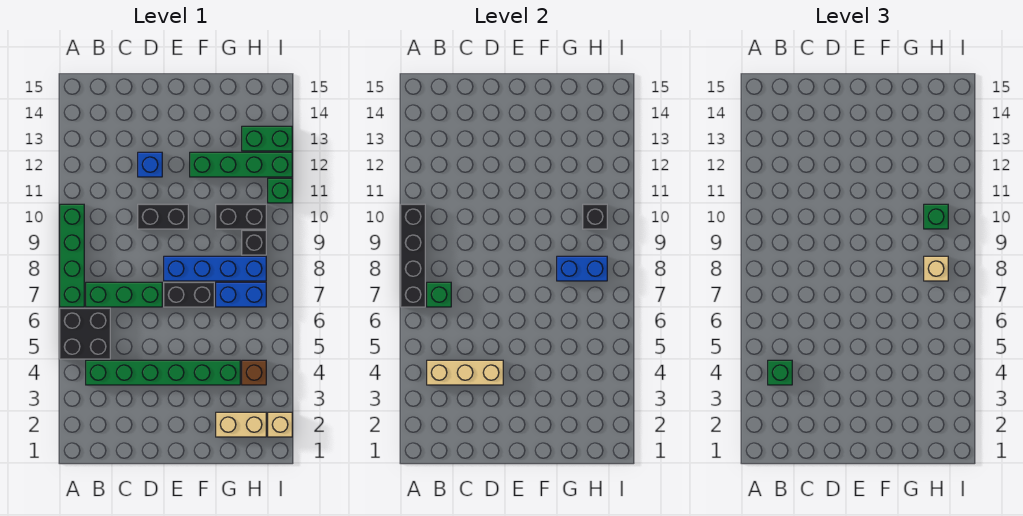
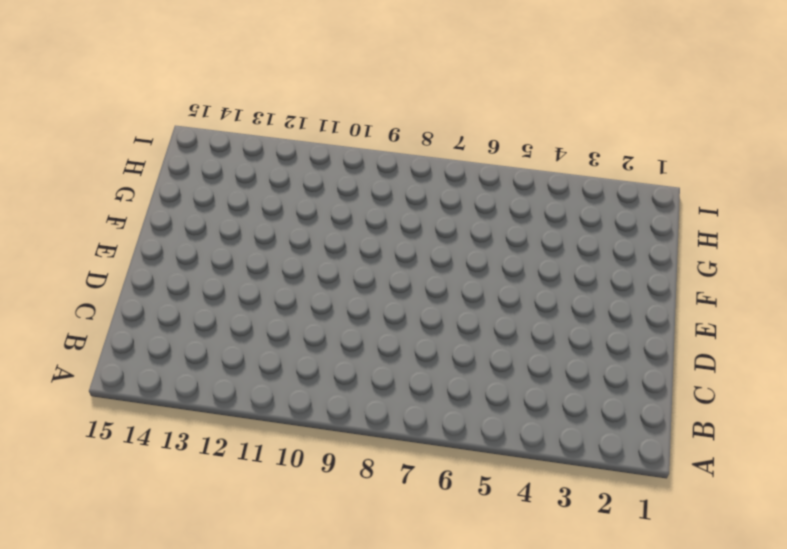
none -> black brick A5:B6 level 1
none -> green brick A7:A10 level 1
none -> green brick B4:G4 level 1

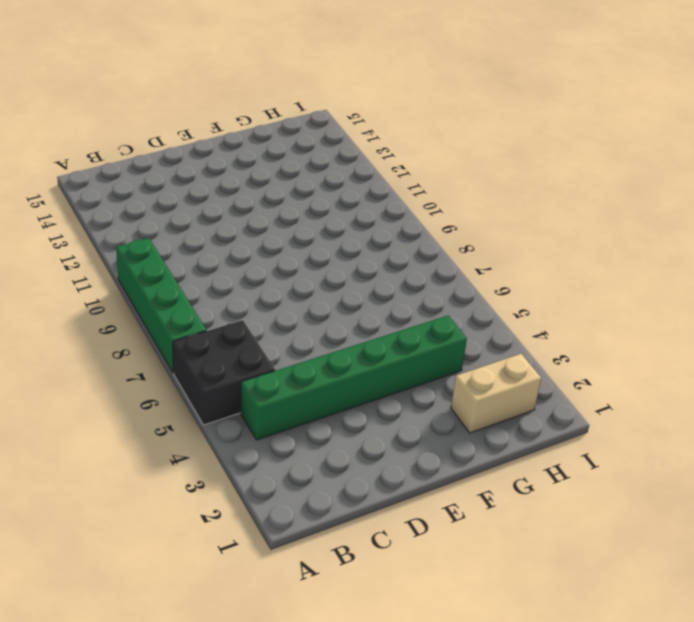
none -> green brick B7:D7 level 1
none -> black brick D10:E10 level 1
none -> blue brick D12 level 1

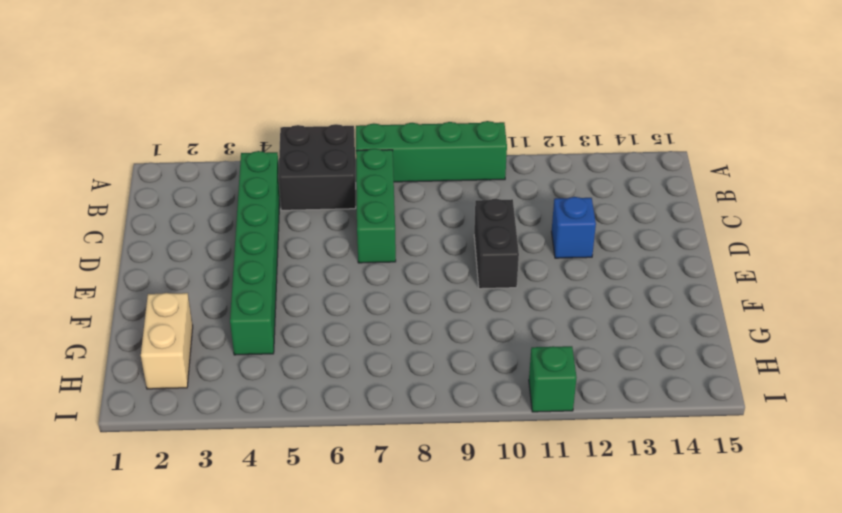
none -> black brick E7:F7 level 1
none -> blue brick E8:H8 level 1
none -> green brick F12:I12 level 1

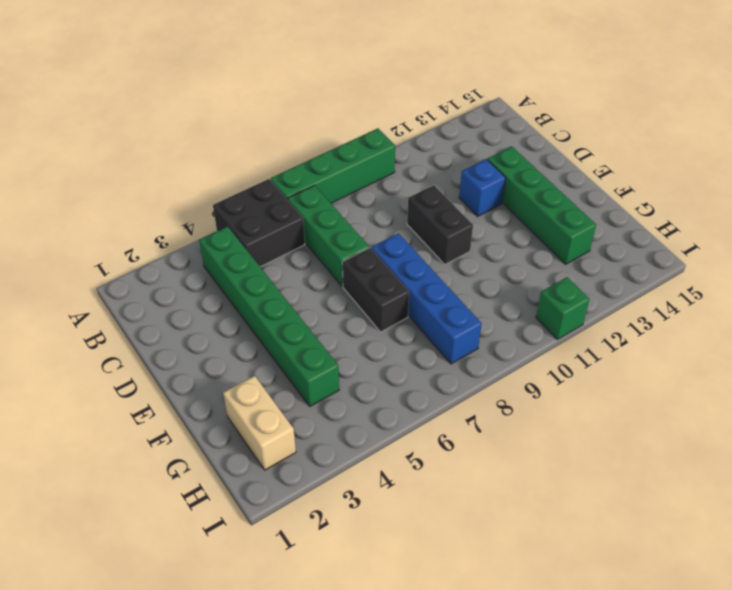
green brick D13:G13 level 1 -> green brick F12:I12 level 1
none -> blue brick G7:H7 level 1
none -> black brick G10:H10 level 1
none -> brown brick H4 level 1

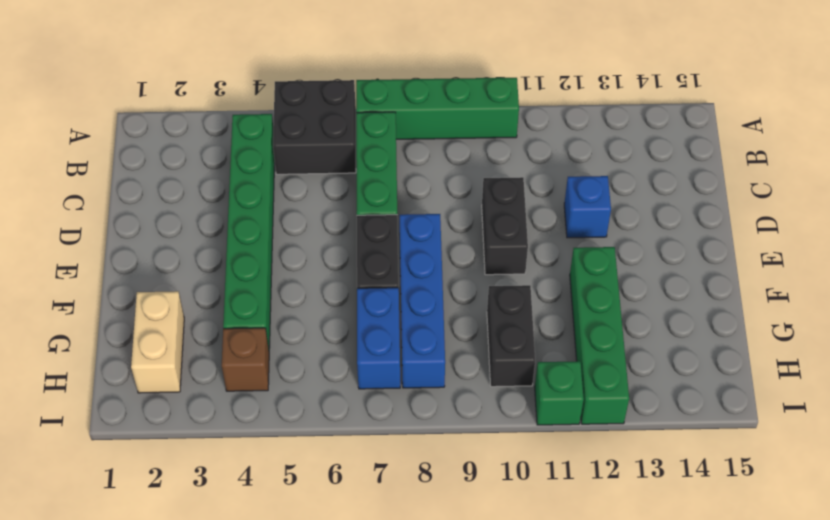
none -> black brick H9 level 1
none -> green brick H13:I13 level 1
none -> tan brick I2 level 1

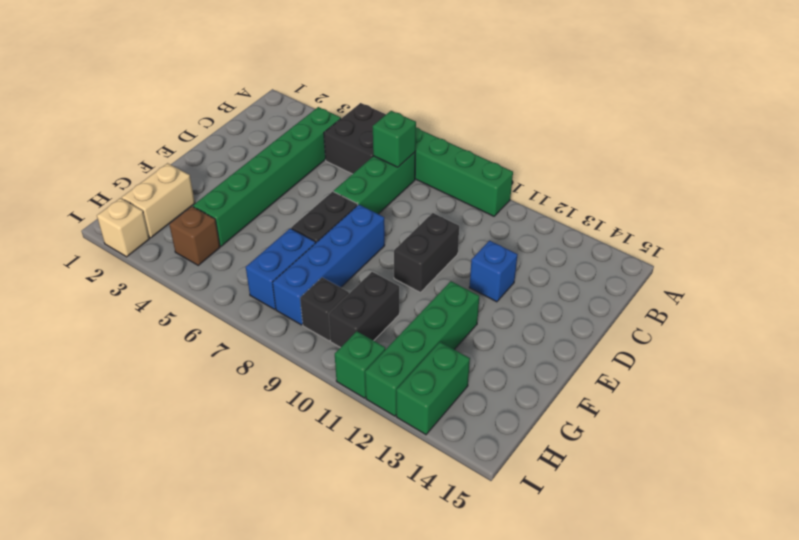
none -> black brick A7:A10 level 2
none -> tan brick B4:D4 level 2
none -> blue brick G8:H8 level 2

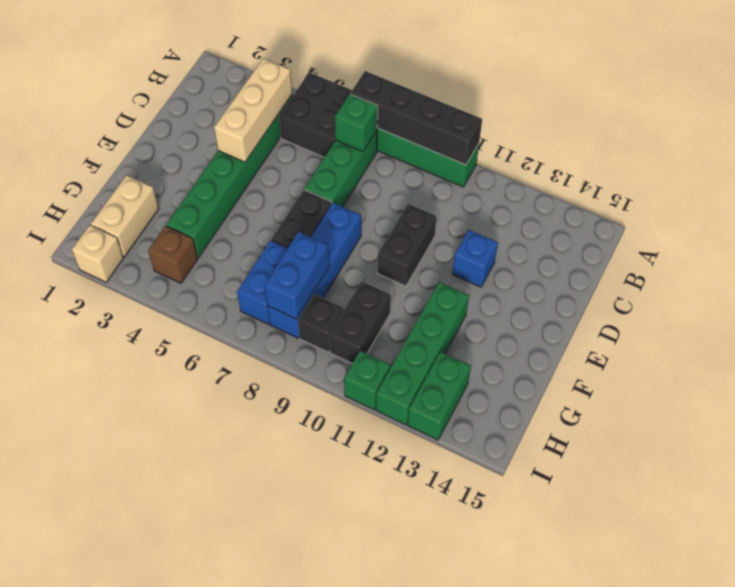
none -> black brick H10 level 2
none -> green brick B4 level 3
none -> tan brick H8 level 3

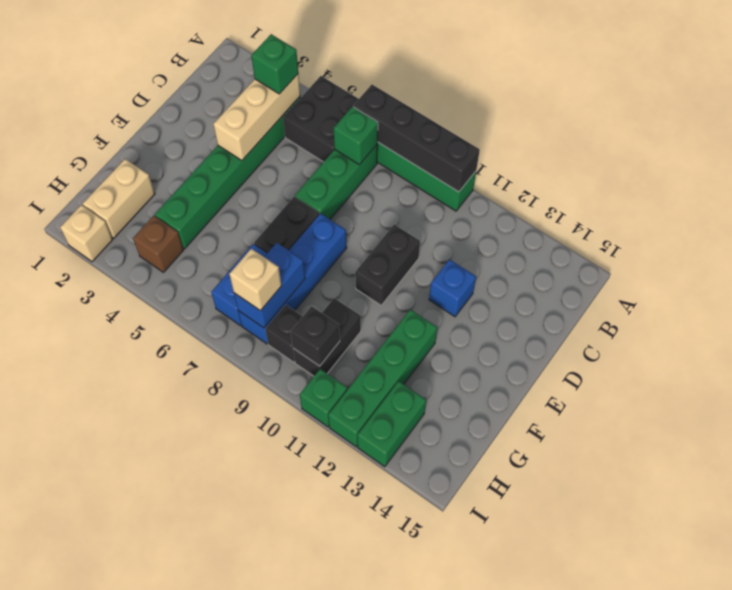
none -> green brick H10 level 3

